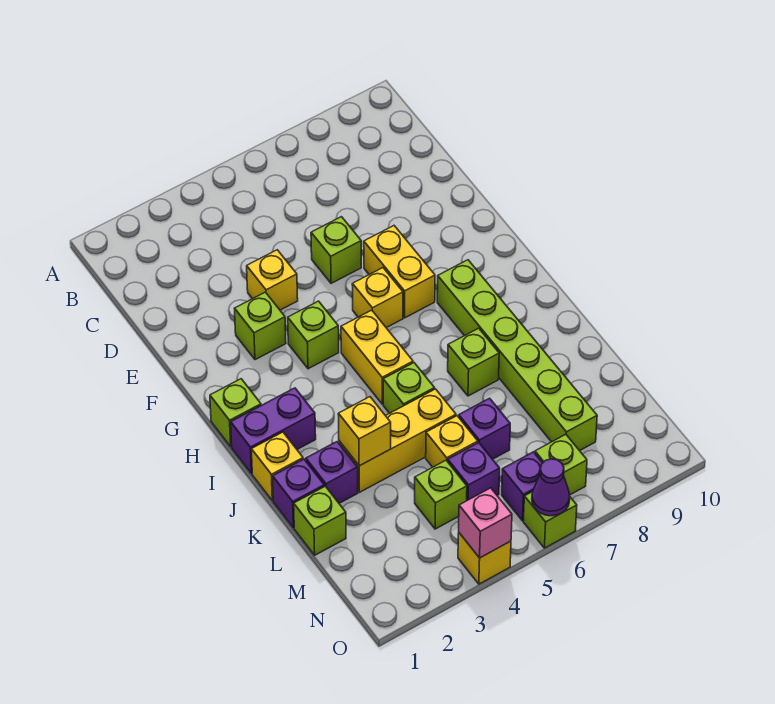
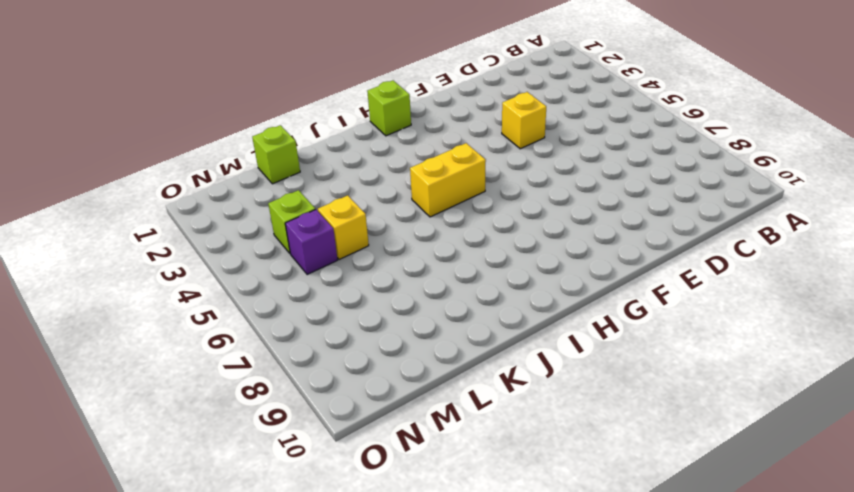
none -> lime brick E6 level 1
none -> lime brick F3 level 1
none -> yellow brick F7:G7 level 1

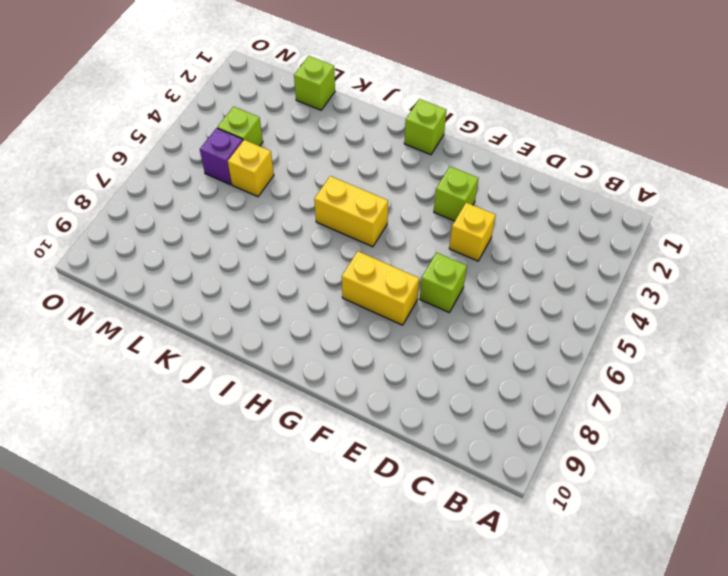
none -> lime brick G4 level 1
none -> yellow brick G6 level 1
none -> lime brick H8:M8 level 1

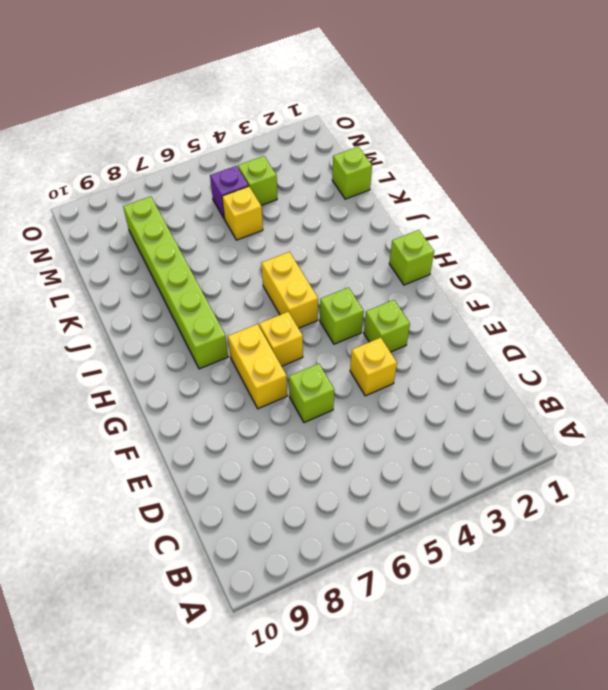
none -> purple brick I1:I2 level 1
none -> yellow brick J1 level 1
none -> lime brick J5 level 1

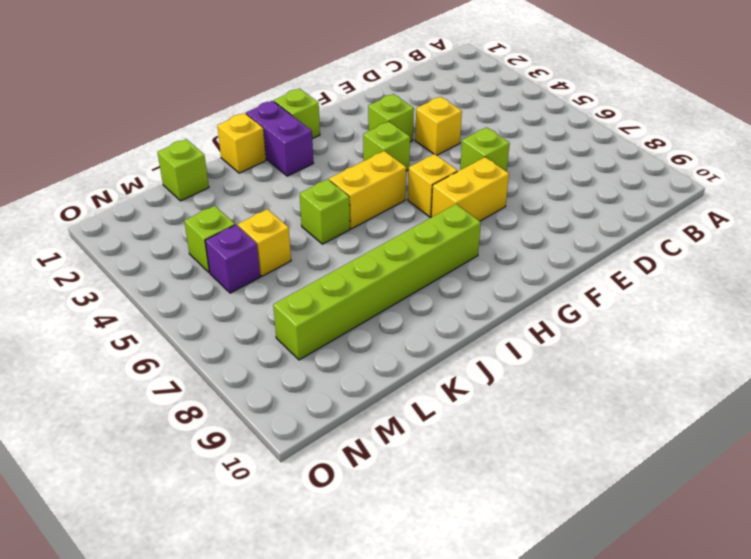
none -> lime brick J7 level 1
none -> purple brick K1 level 1
none -> purple brick K2 level 1

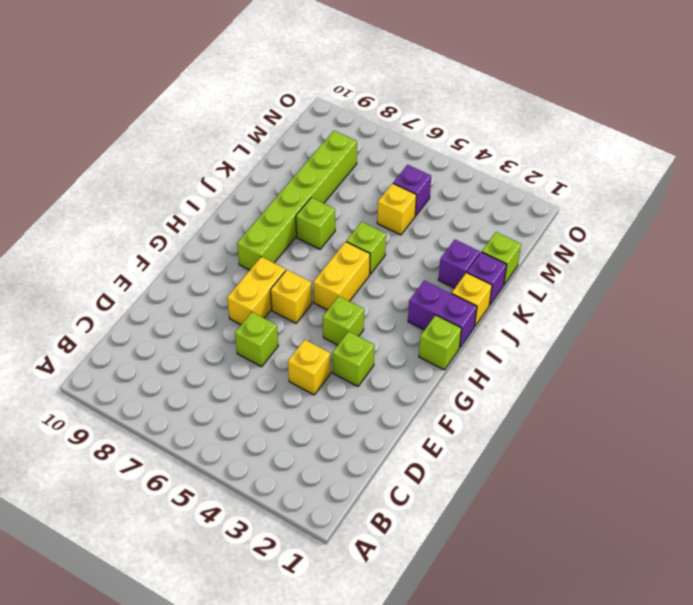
none -> yellow brick K3:K5 level 1
none -> purple brick L6 level 1
none -> lime brick M4 level 1

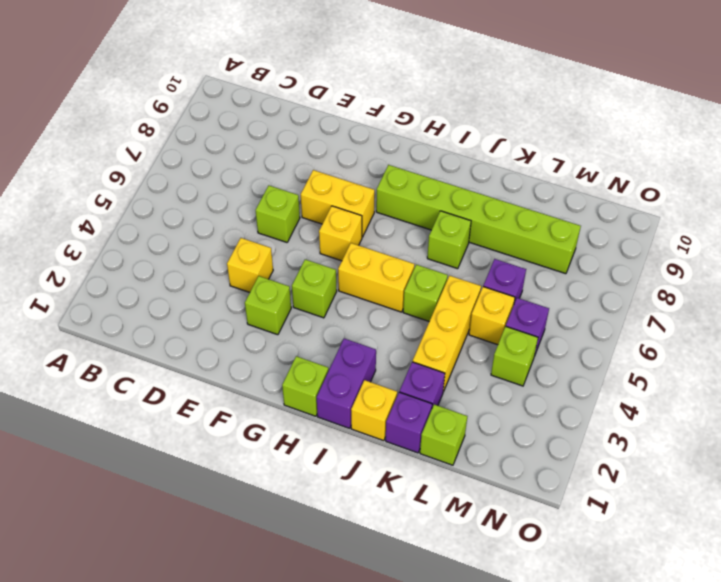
none -> purple brick N6 level 1
none -> lime brick N7 level 1
none -> yellow brick O4 level 1

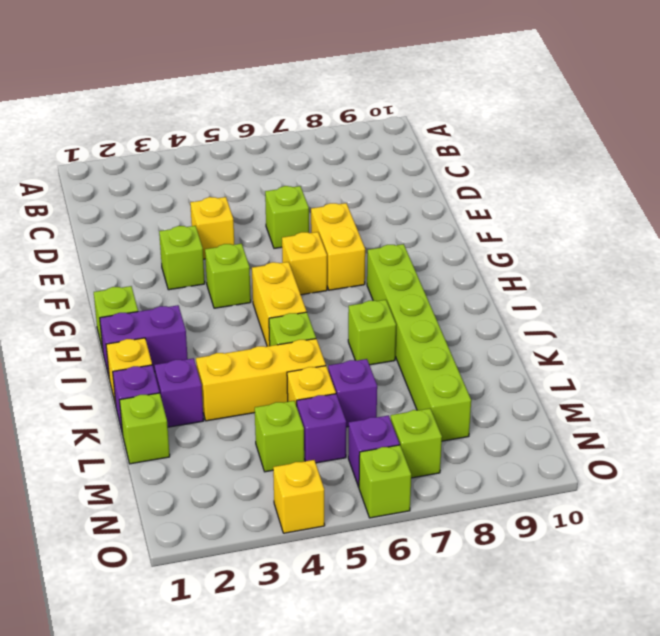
none -> yellow brick K3 level 2
none -> pink brick O4 level 2
none -> purple cone O6 level 2

